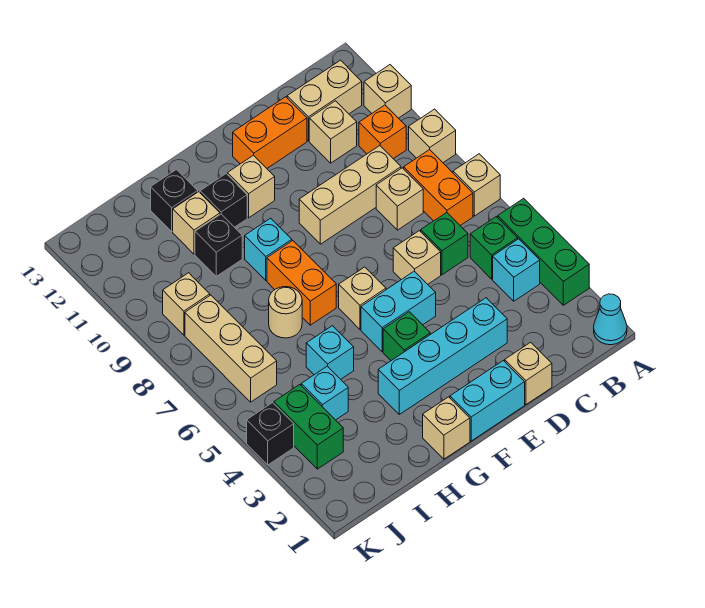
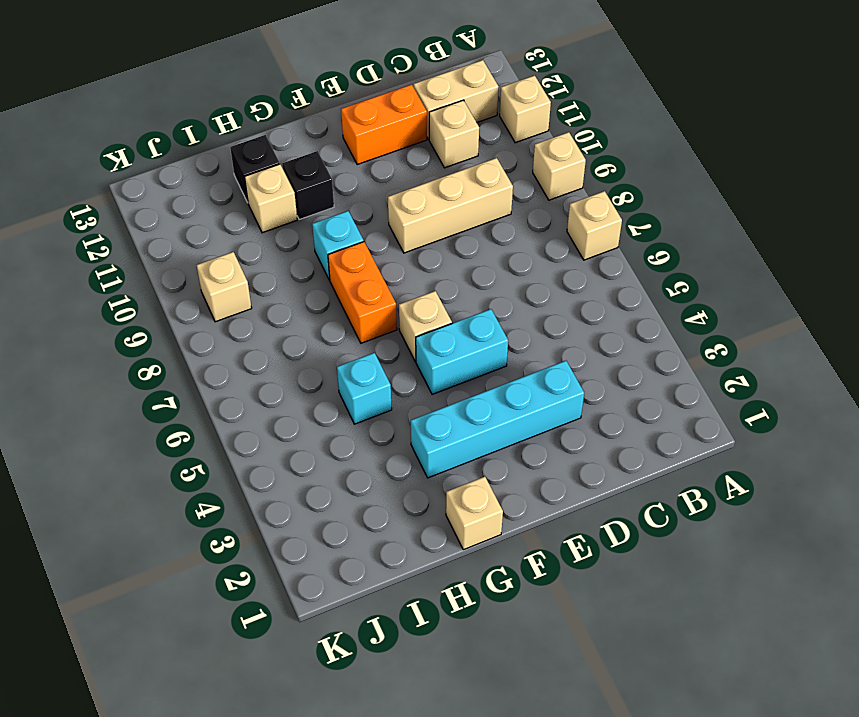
none -> cyan cone A1 level 1
none -> green brick A3:A5 level 1
none -> cyan brick B4 level 1
none -> green brick B5 level 1

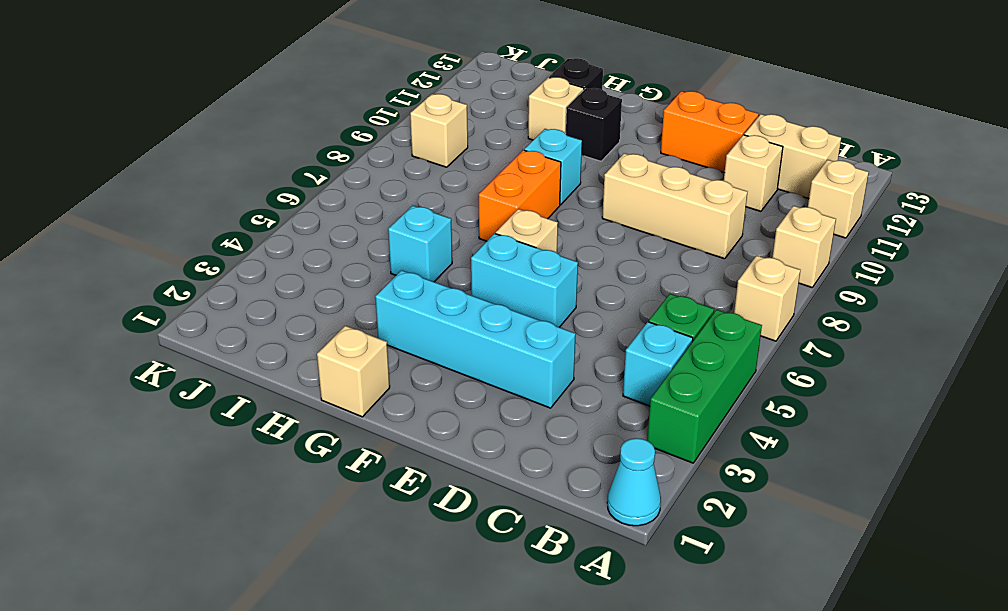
none -> orange brick B7:B8 level 1
none -> orange brick B10 level 1
none -> green brick C6 level 1
none -> tan brick C8 level 1

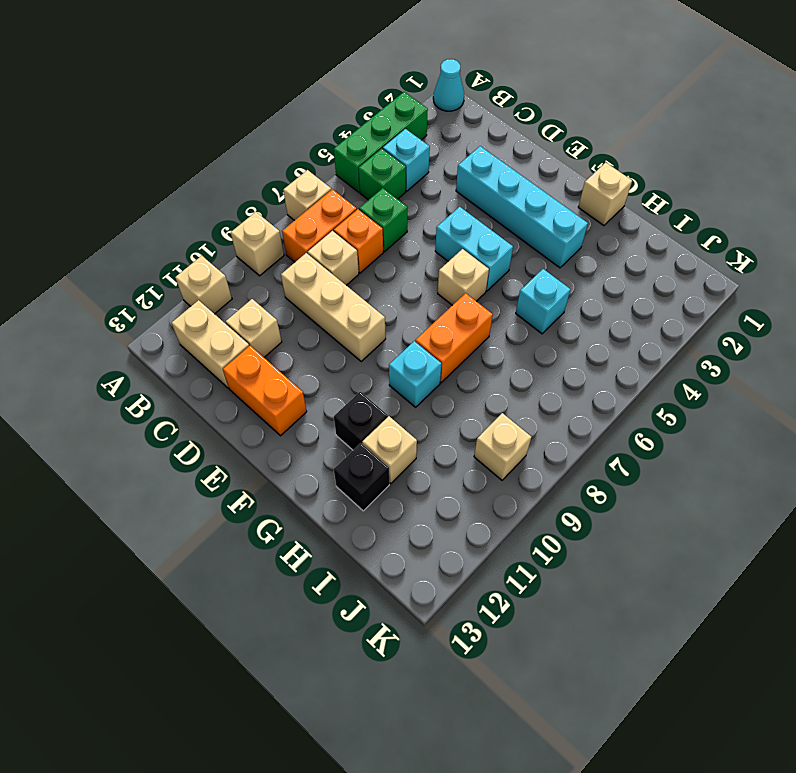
orange brick C7 level 1 -> orange brick B10 level 1
none -> tan brick D1 level 1
none -> tan brick D6 level 1
none -> cyan brick E1:F1 level 1
none -> green brick F4 level 1

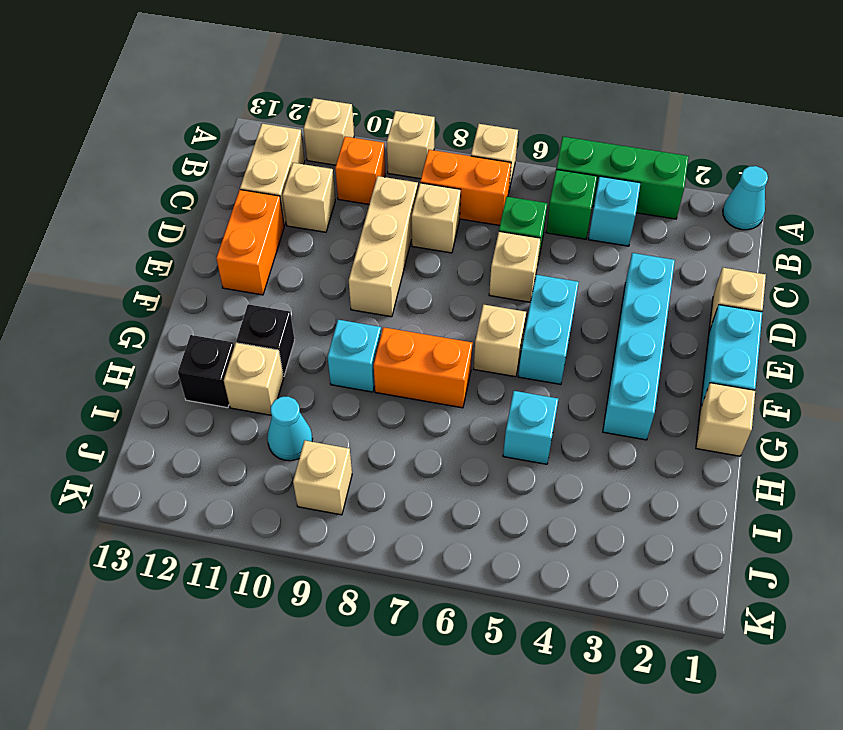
cyan cone I10 level 1 -> none
none -> green brick F4 level 1
none -> tan brick F11 level 1
none -> tan round brick H7 level 1
none -> black brick H10 level 1

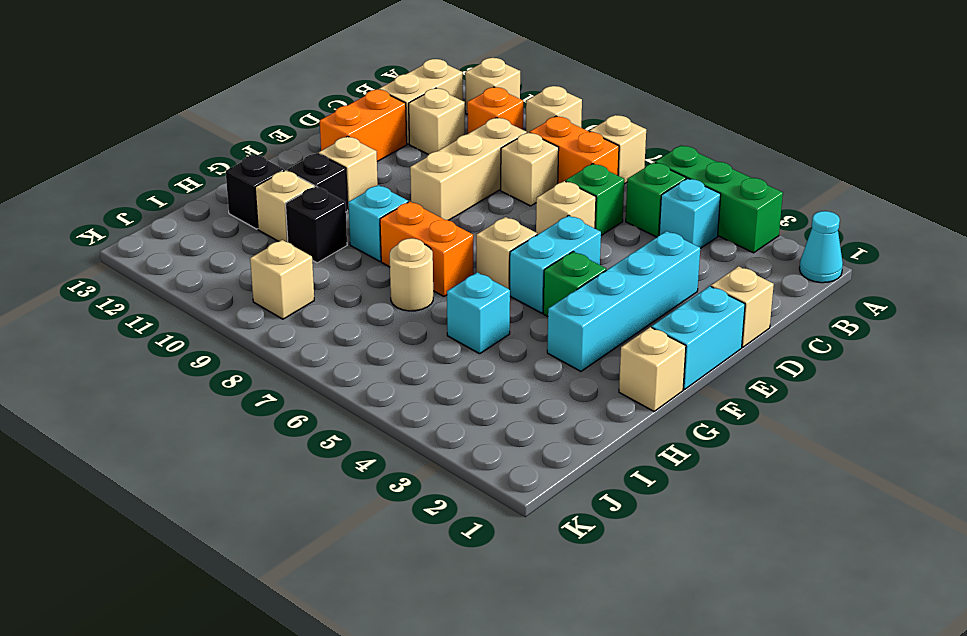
none -> cyan brick I4 level 1
none -> green brick J3:J4 level 1
none -> tan brick J6:J8 level 1
none -> black brick K4 level 1

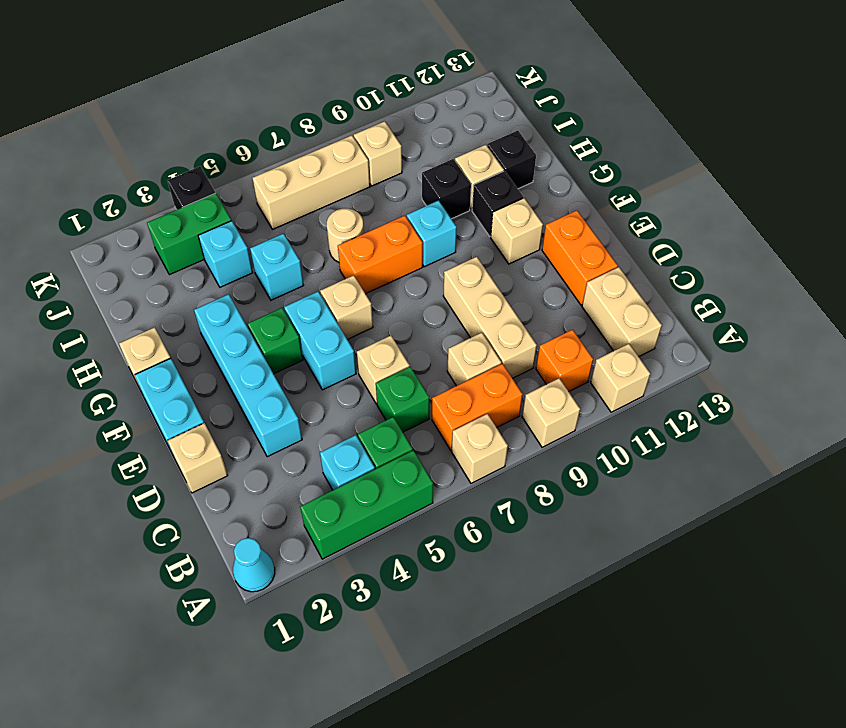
none -> tan brick C11 level 1

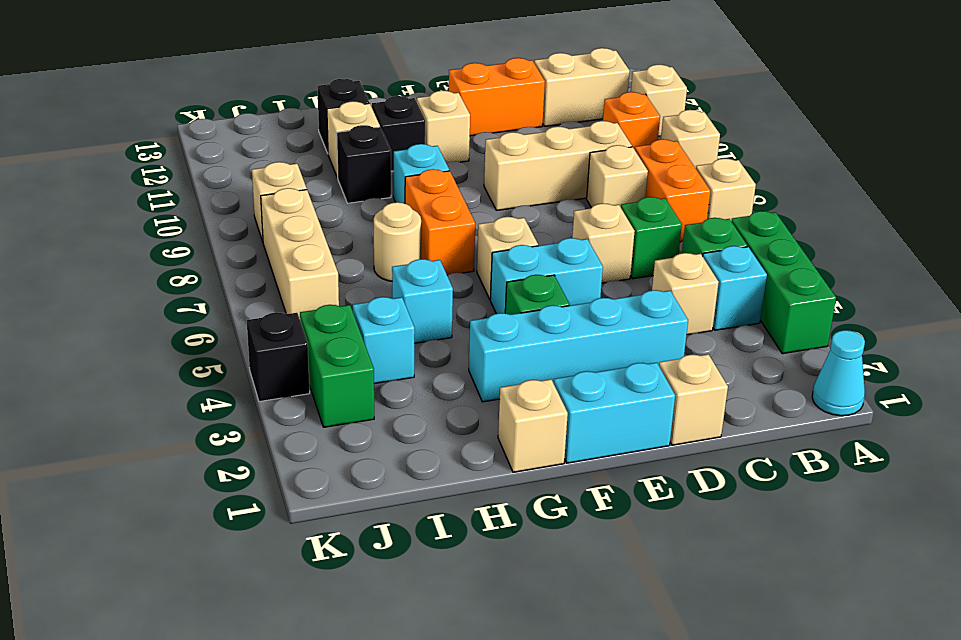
tan brick C4 level 1 -> tan brick C11 level 1

